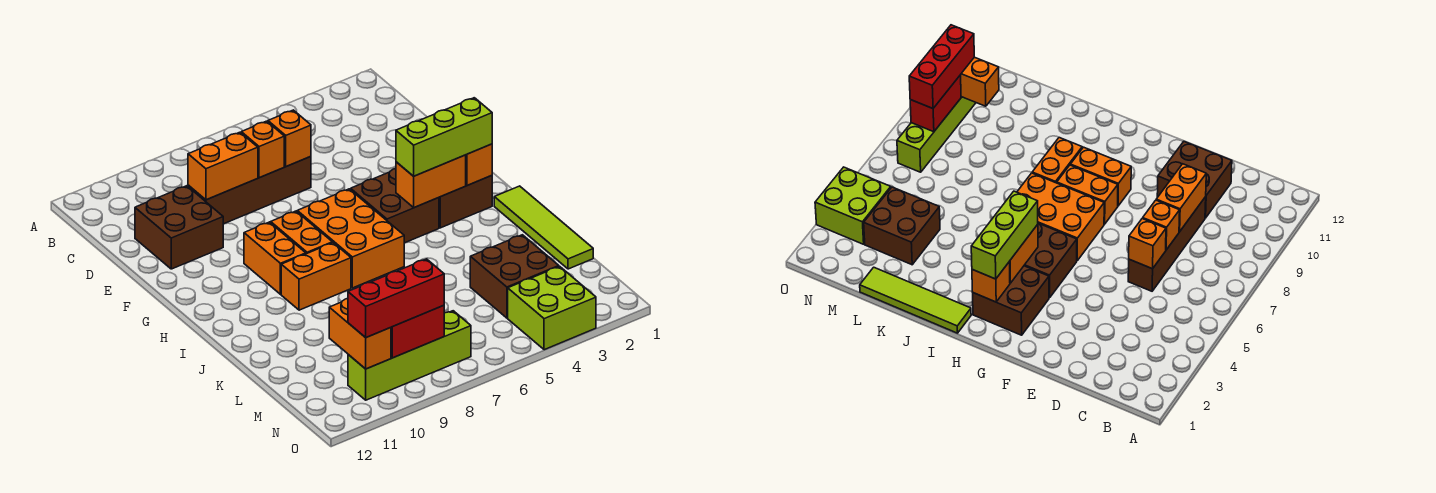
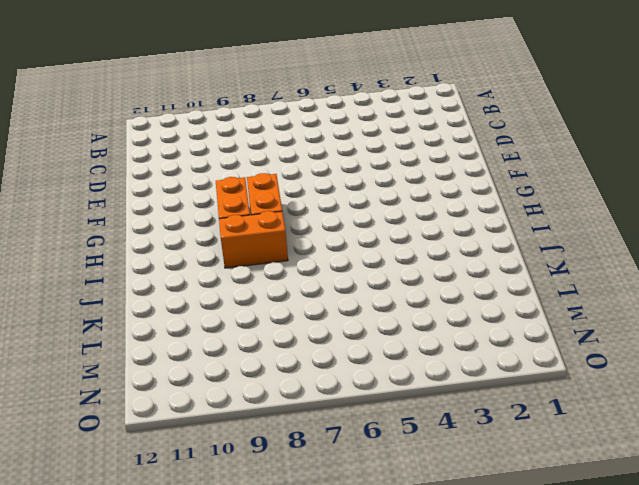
none -> brown brick D6:D9 level 1
none -> brown brick D10:E11 level 1
none -> brown brick G2:H3 level 1

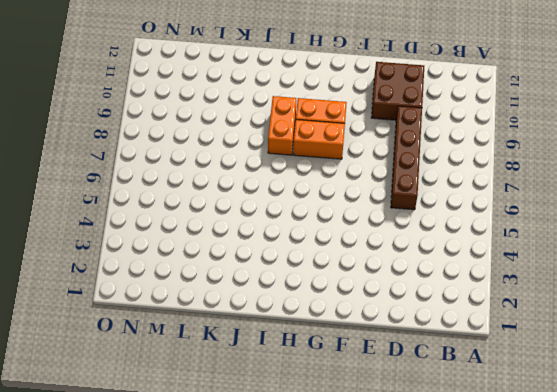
none -> brown brick G2:H3 level 1
none -> brown brick G4:H5 level 1
none -> orange brick G6:I7 level 1

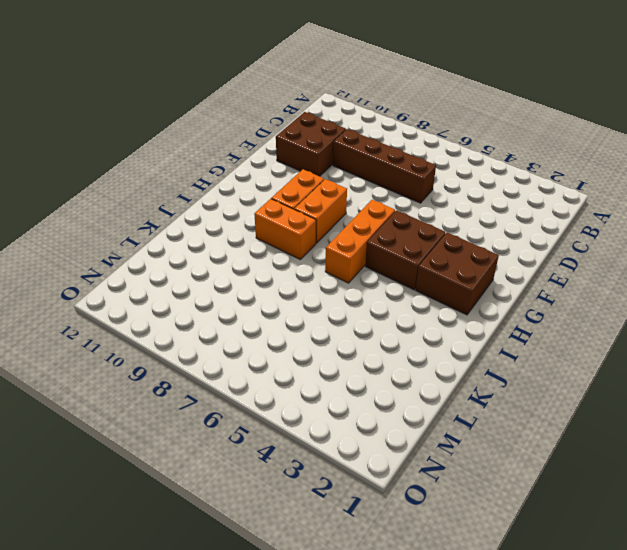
orange brick G6:I6 level 1 -> orange brick G6:I7 level 1
none -> lime tile I1:L1 level 1
none -> brown brick L3:M4 level 1
none -> lime brick N3:O4 level 1

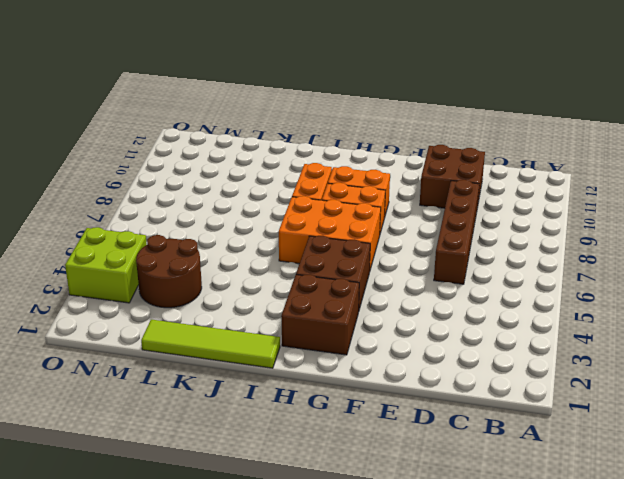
brown round brick L3:M4 level 1 -> brown brick L3:M4 level 1
none -> lime brick N7:N10 level 1
none -> orange brick D6 level 2
none -> orange brick D7 level 2

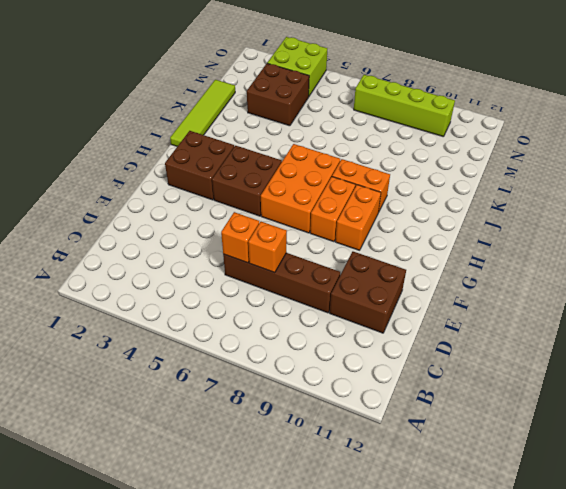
none -> orange brick D8:D9 level 2
none -> orange brick H2 level 2
none -> orange brick H3:H4 level 2

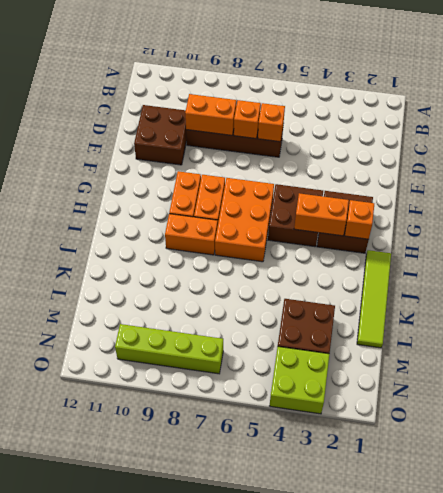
none -> orange brick M10:N10 level 2
none -> red brick N8:N9 level 2
none -> lime brick H2:H4 level 3

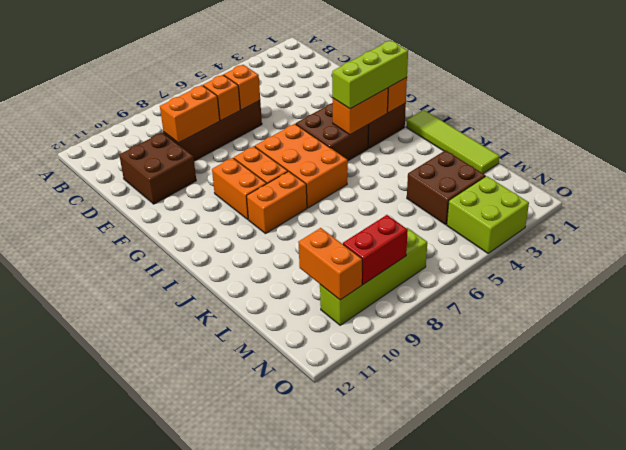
none -> red brick N8:N10 level 3

